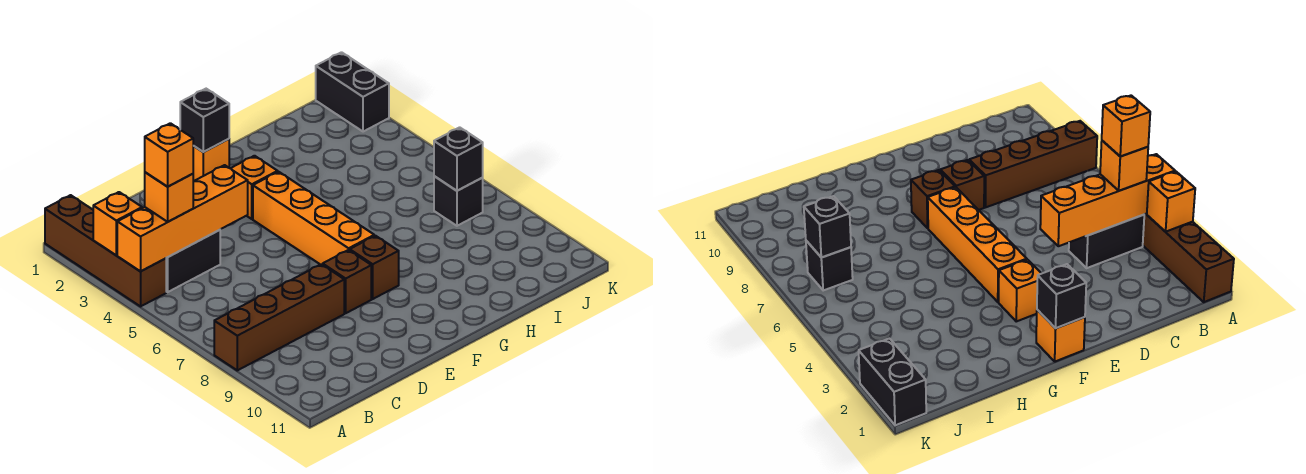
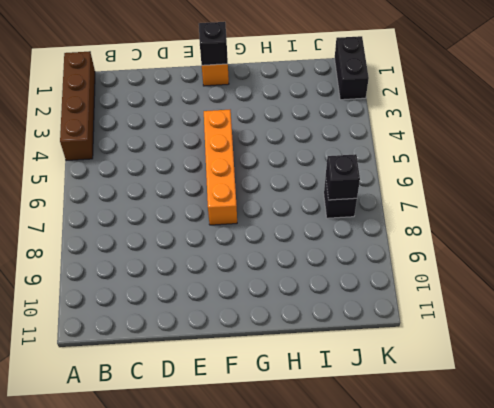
none -> brown brick A8:D8 level 1
none -> black brick B4:C4 level 1
none -> brown brick E8 level 1

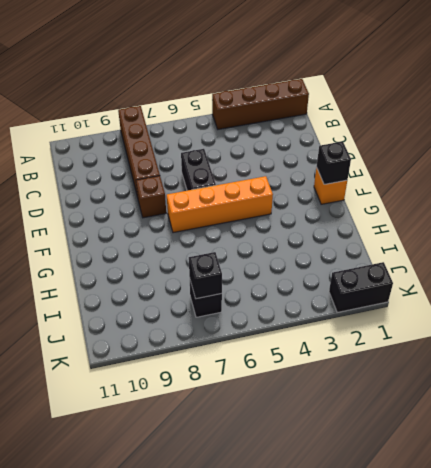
black brick D6:E6 level 1 -> black brick B4:C4 level 1
none -> orange brick F3 level 1
none -> brown brick F8 level 1
none -> orange brick A3 level 2

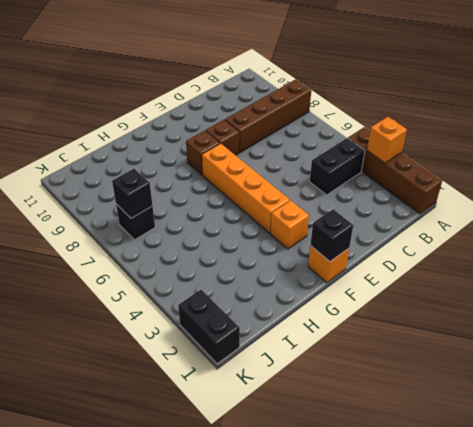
none -> orange brick A4:D4 level 2
none -> orange brick B4 level 3
none -> orange brick B4 level 4

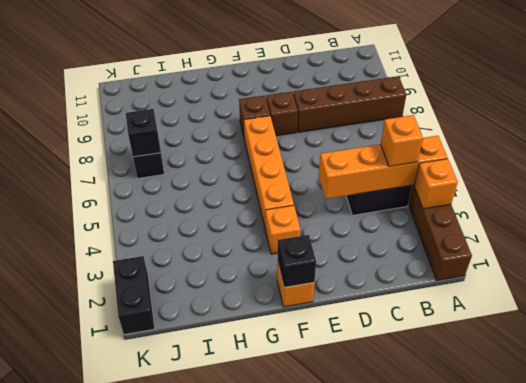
none -> orange brick B4 level 4

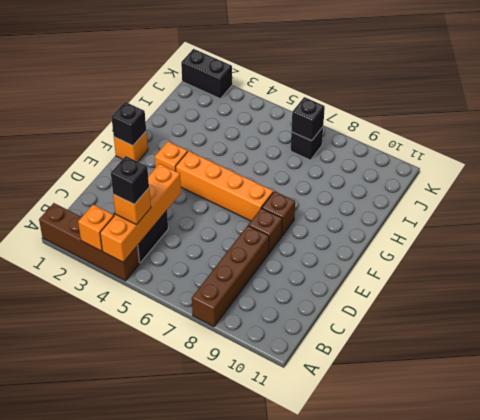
black brick B4 level 4 -> orange brick B4 level 4

